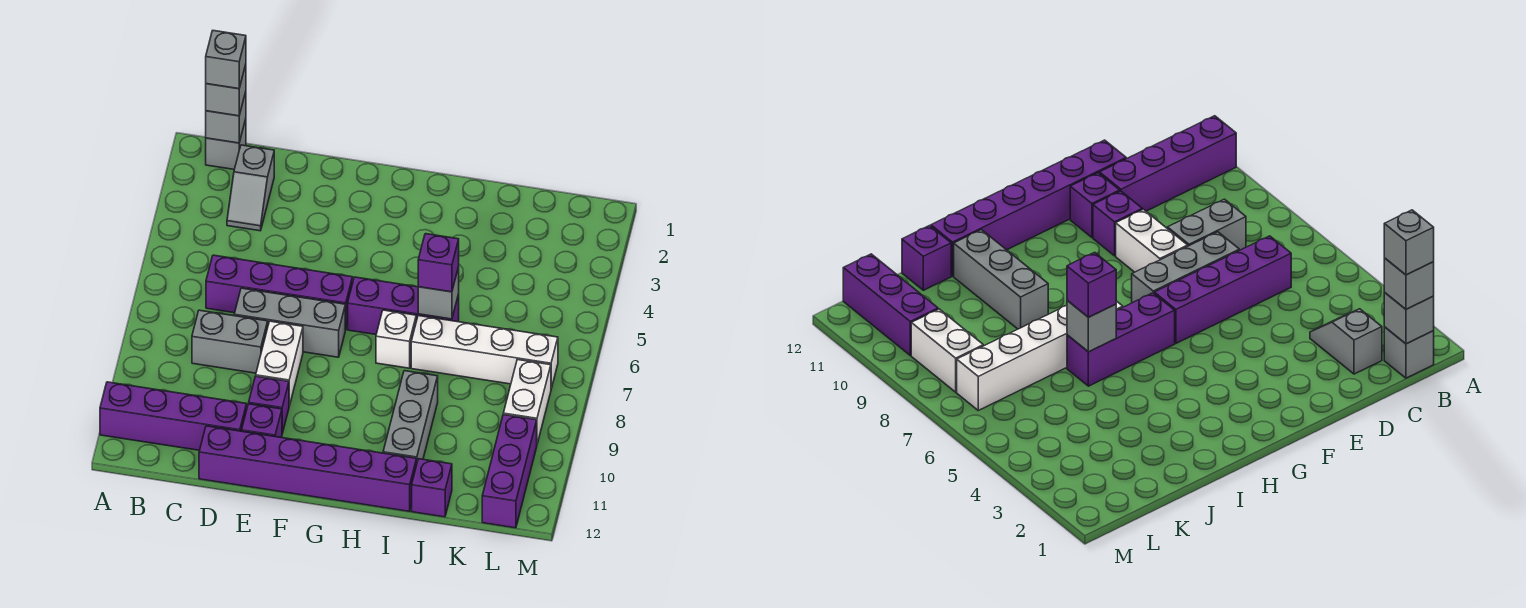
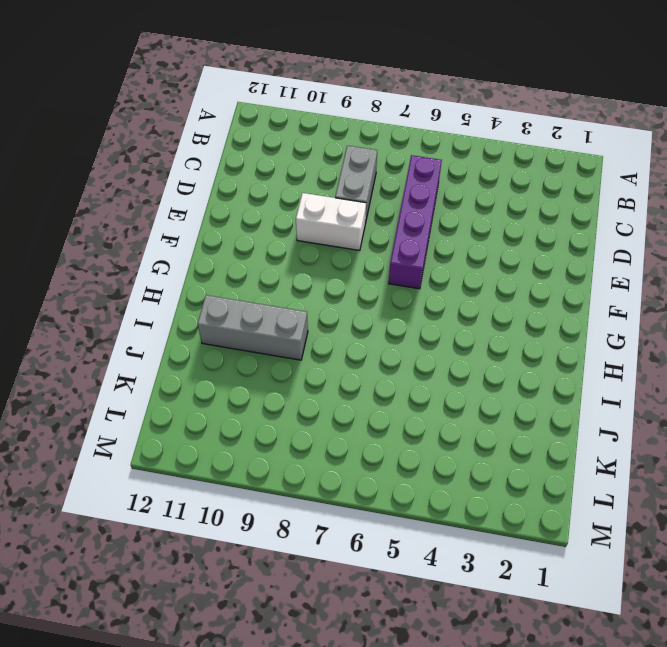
none -> purple brick A11:D11 level 1
none -> grey brick B1 level 1
none -> grey slope C2:C3 level 1 top 2

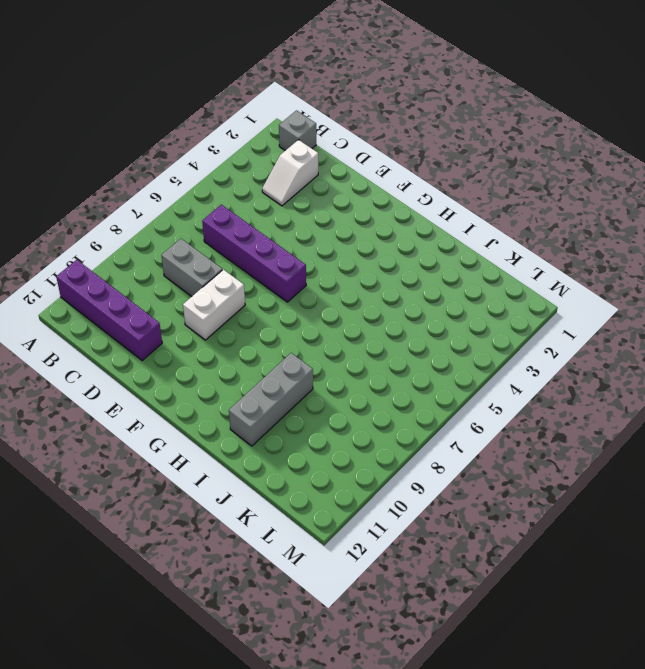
white slope C2:C3 level 1 top 2 -> grey slope C2:C3 level 1 top 2
none -> grey brick D7:F7 level 1
none -> purple brick D12:I12 level 1
none -> purple brick E10 level 1

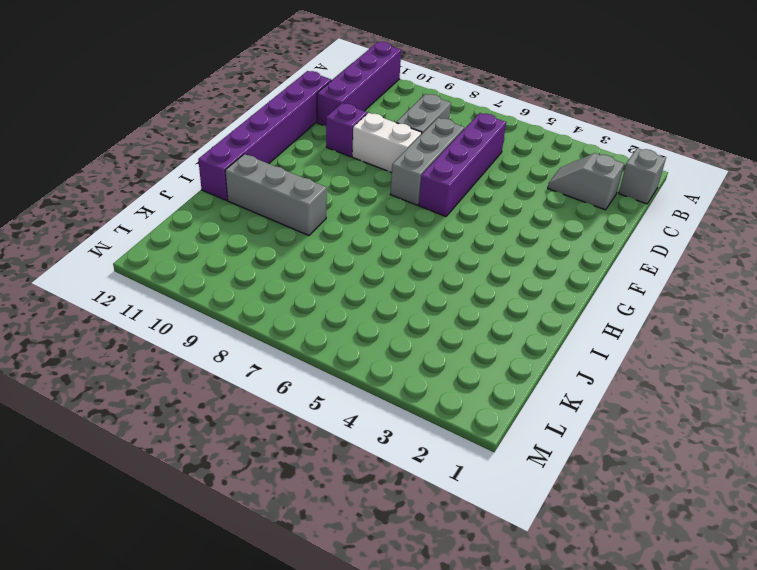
none -> purple brick E11 level 1
none -> purple brick G6:I6 level 1
none -> white brick H7 level 1

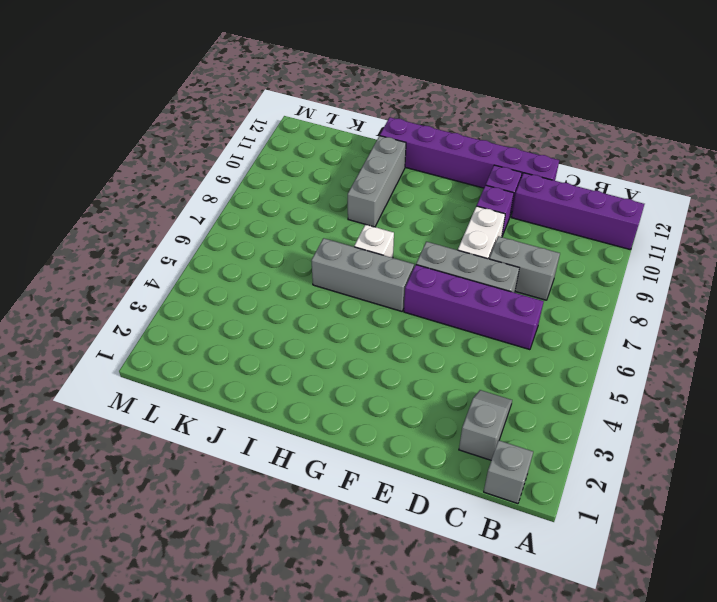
grey brick G6:I6 level 1 -> purple brick G6:I6 level 1
none -> white brick I7:L7 level 1
none -> purple brick J12 level 1
none -> white brick L8:L9 level 1

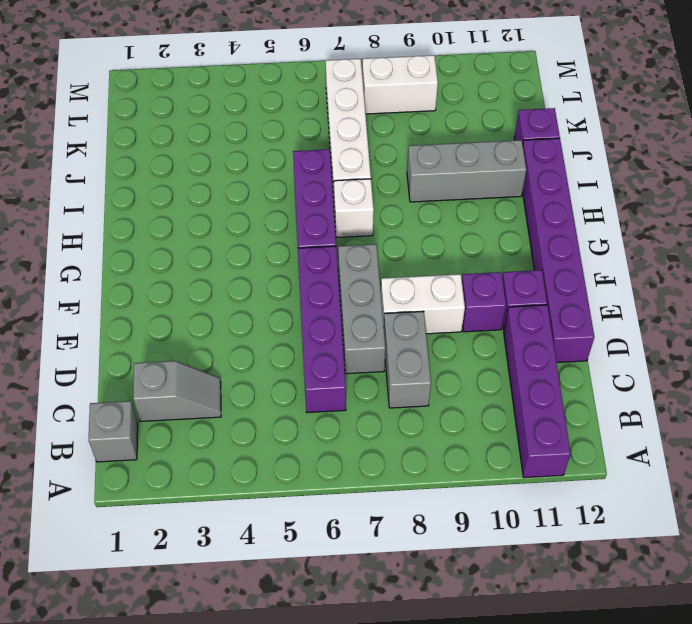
none -> purple brick L10:L12 level 1
none -> grey brick B1 level 2
none -> grey brick I6 level 2

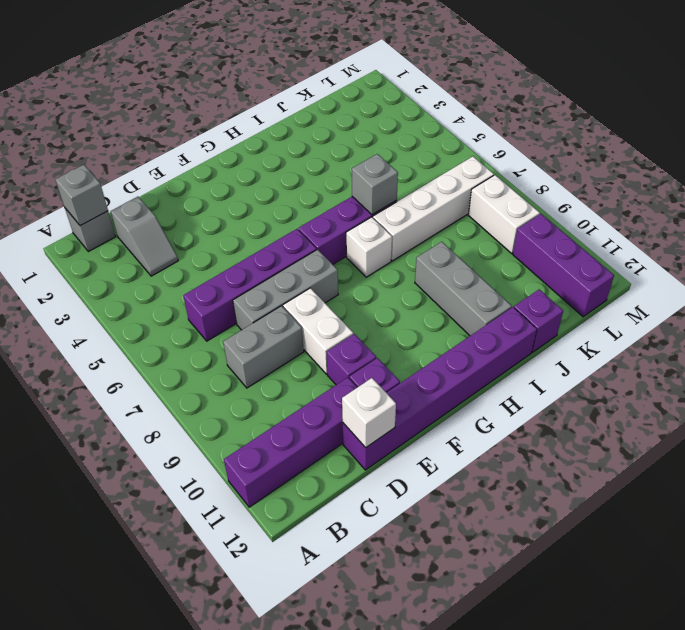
white brick D12 level 2 -> none
none -> grey brick B1 level 3
none -> purple brick I6 level 3
none -> grey brick B1 level 4

